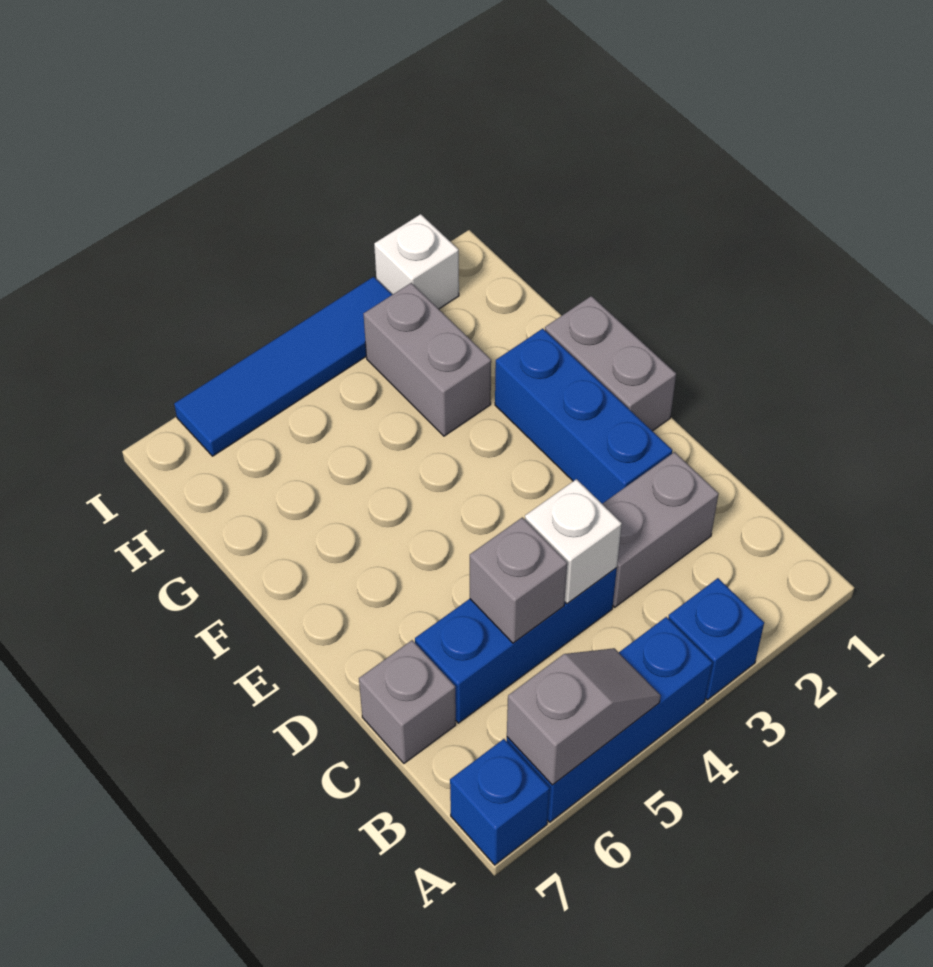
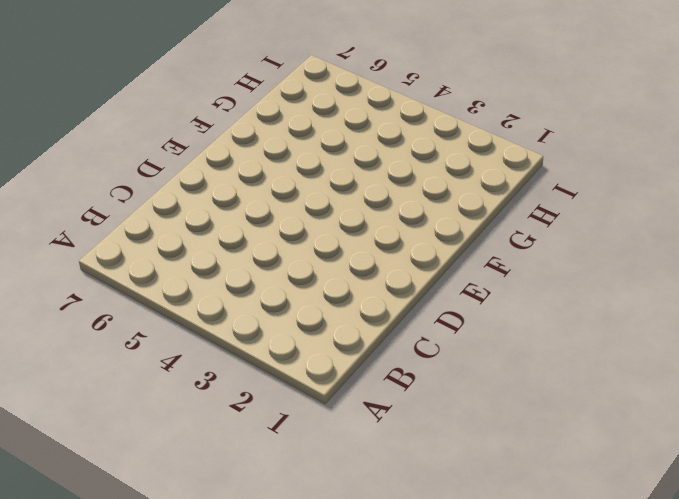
none -> blue brick A3 level 1
none -> blue brick A4:A6 level 1
none -> blue brick A7 level 1

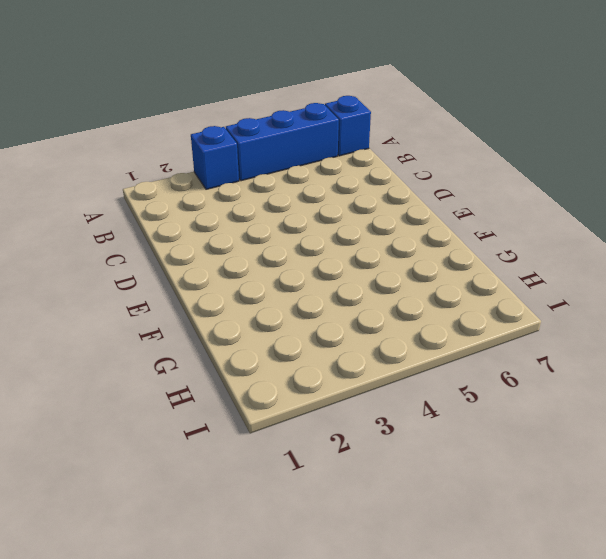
none -> grey brick C2:C3 level 1
none -> blue brick C4:C6 level 1
none -> grey brick C7 level 1

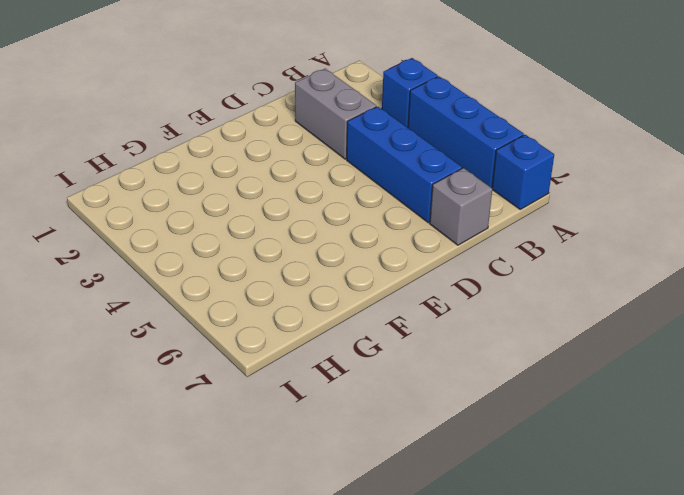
none -> blue brick D2:F2 level 1
none -> grey brick E1:F1 level 1
none -> grey brick G3:H3 level 1

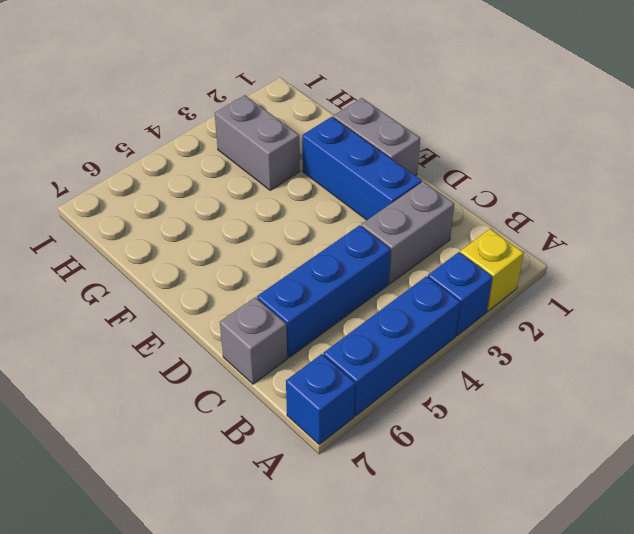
yellow brick A2 level 1 -> none
none -> white brick I2 level 1
none -> blue tile I3:I6 level 1
none -> grey slope A5:A6 level 2 top 6

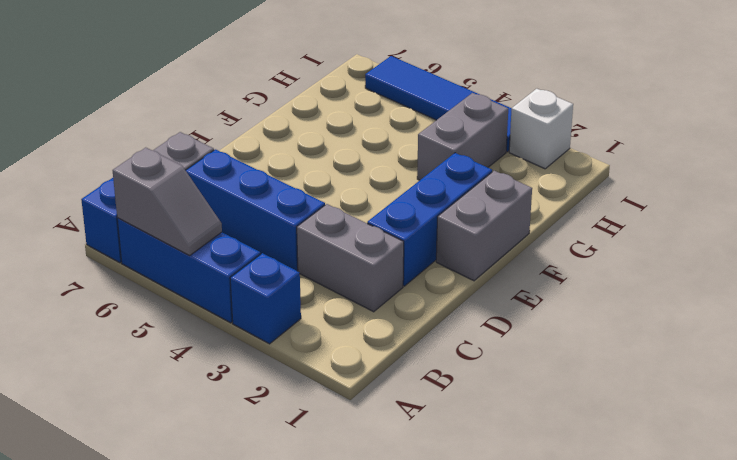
none -> white brick C4 level 2
none -> grey brick C5 level 2

